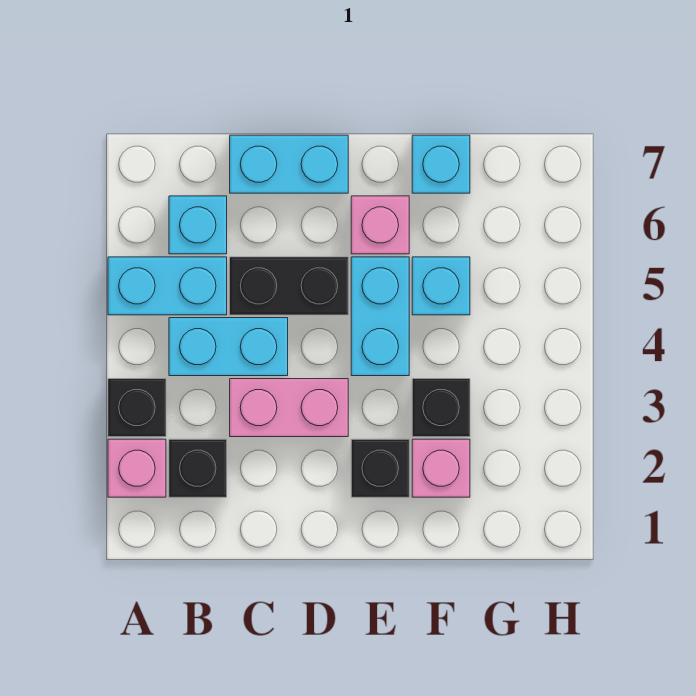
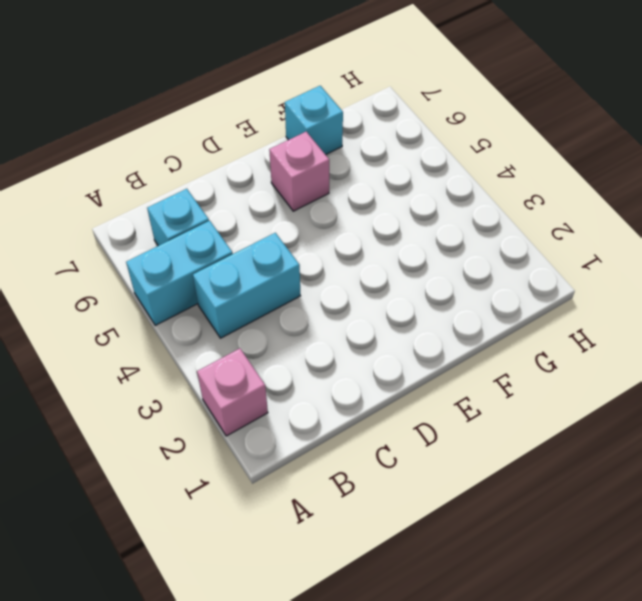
none -> black brick A3 level 1
none -> black brick B2 level 1
none -> pink brick C3:D3 level 1

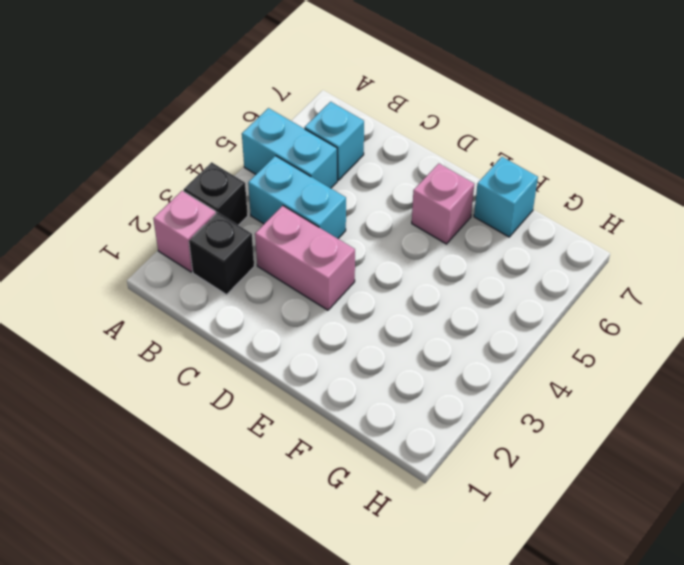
none -> black brick C5:D5 level 1
none -> cyan brick C7:D7 level 1
none -> black brick E2 level 1

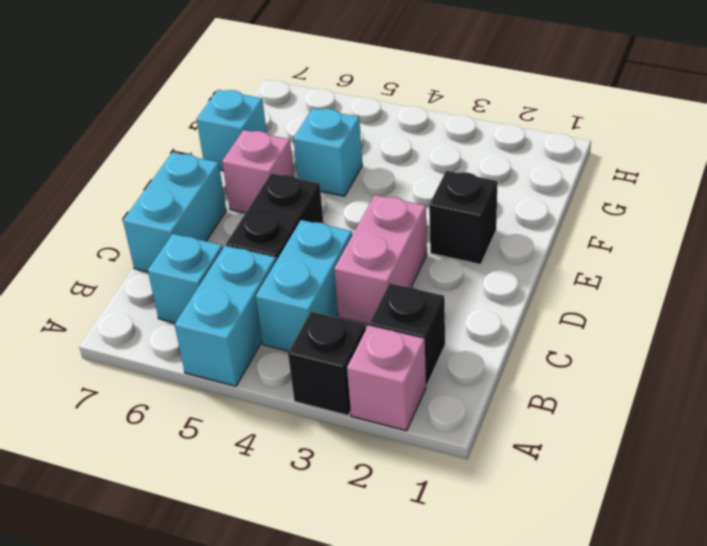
none -> cyan brick E4:E5 level 1
none -> pink brick F2 level 1
none -> black brick F3 level 1

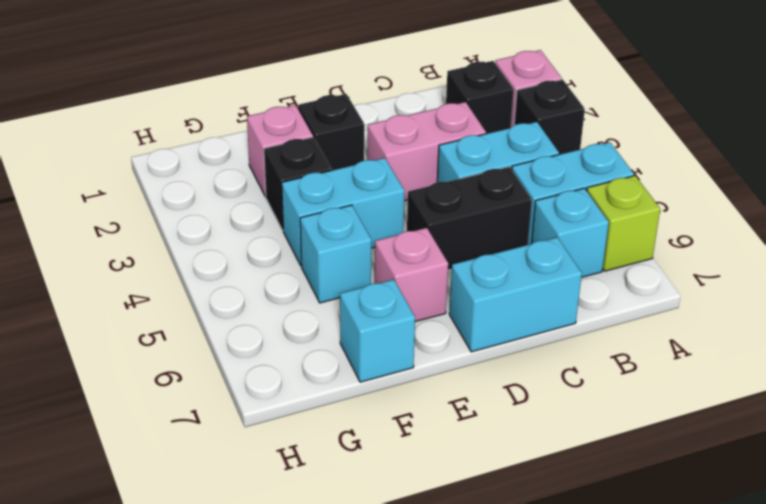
lime brick A6 level 1 -> none
cyan brick E4:F4 level 1 -> cyan brick E4:E5 level 1

